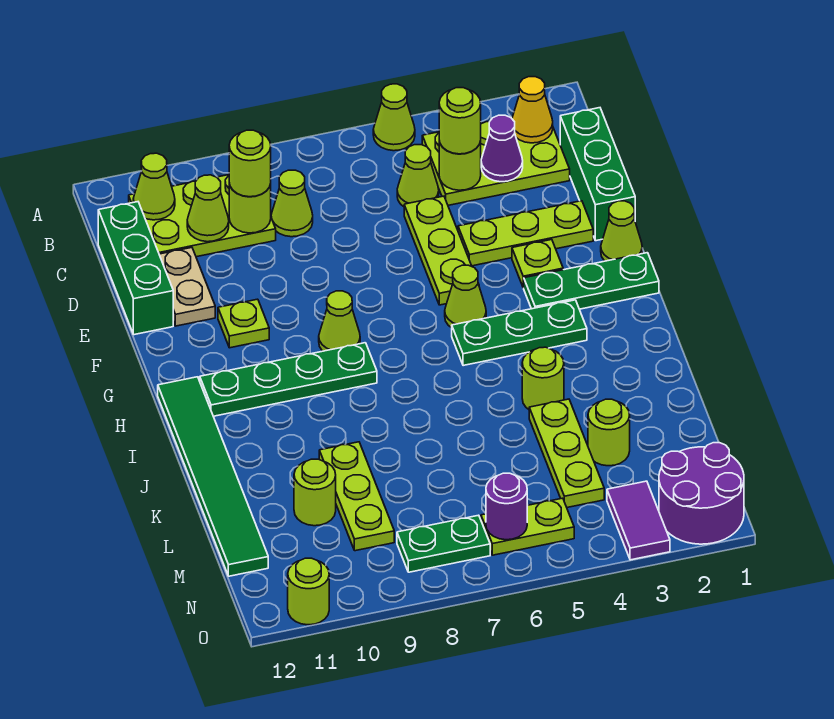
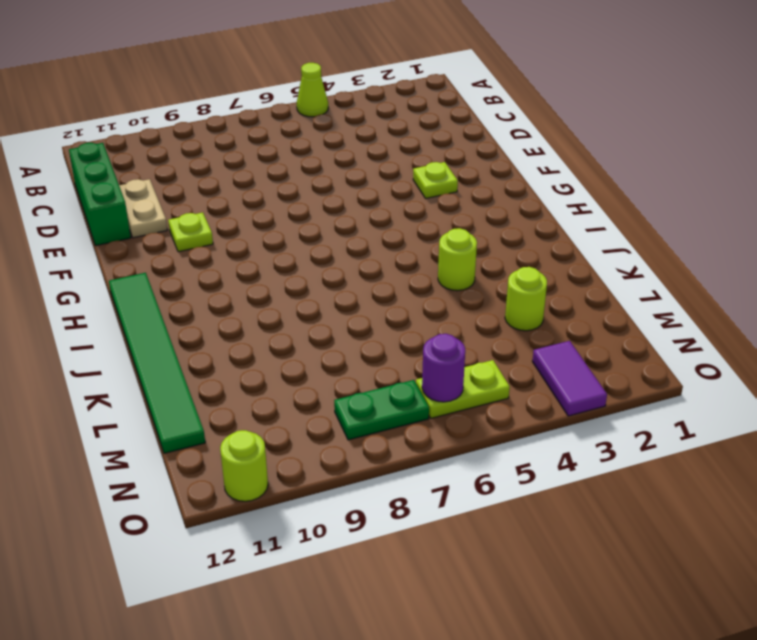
none -> lime plate B2:C4 level 1
none -> lime plate B9:C11 level 1
none -> green brick C1:E1 level 1
none -> lime cone C5 level 1

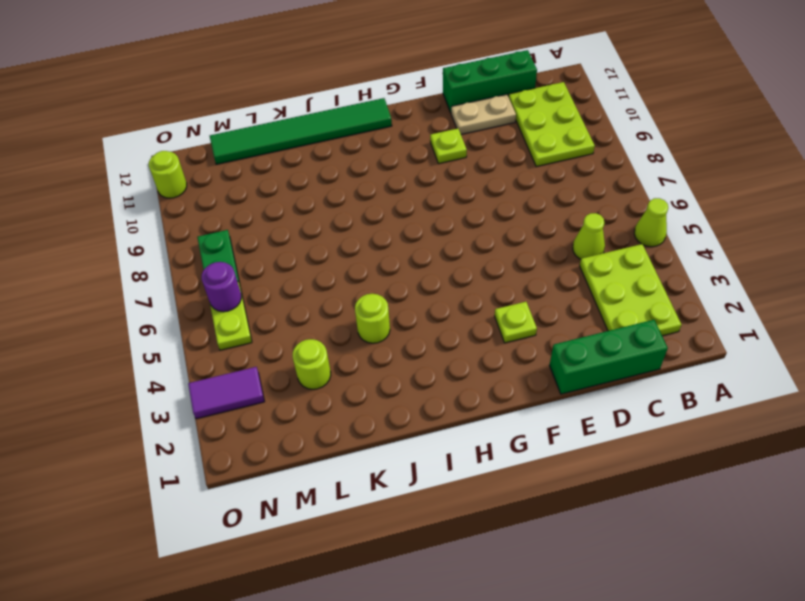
none -> lime cone C8 level 1
none -> lime plate D5:F5 level 1
none -> lime plate E2:E4 level 1
none -> lime cone F1 level 1

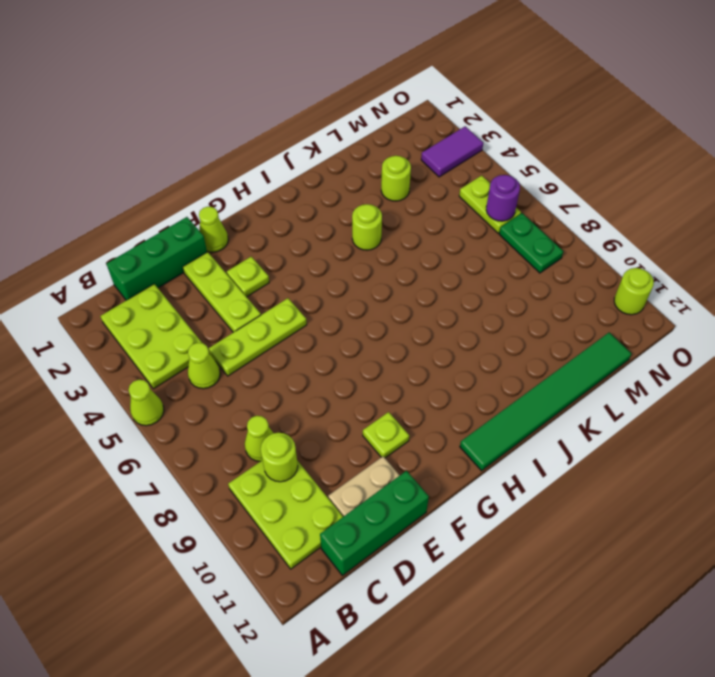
none -> green plate G1:G3 level 1
none -> lime cone G5 level 1
none -> lime cone G8 level 1
none -> green plate H3:H5 level 1

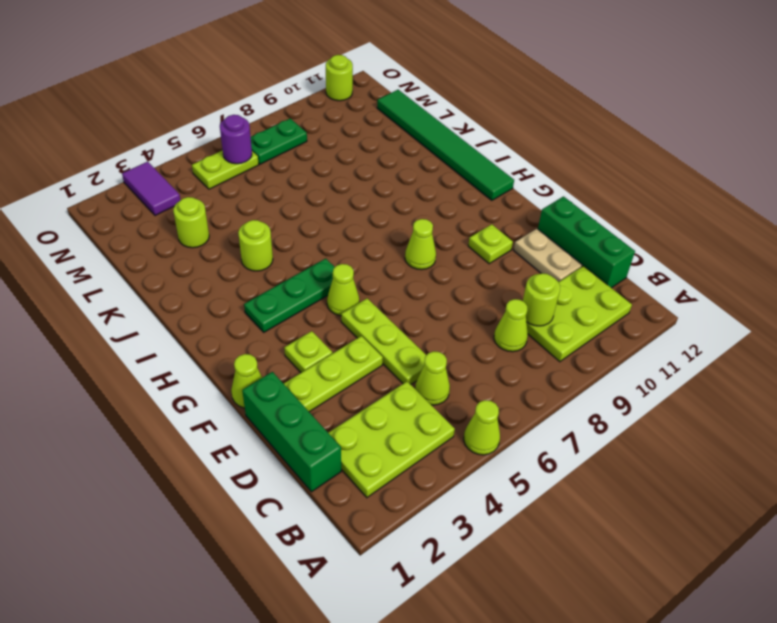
none -> green plate G1:G3 level 1
none -> green plate H8:H11 level 1
none -> lime plate K4:M4 level 1
none -> lime plate K9:M9 level 1

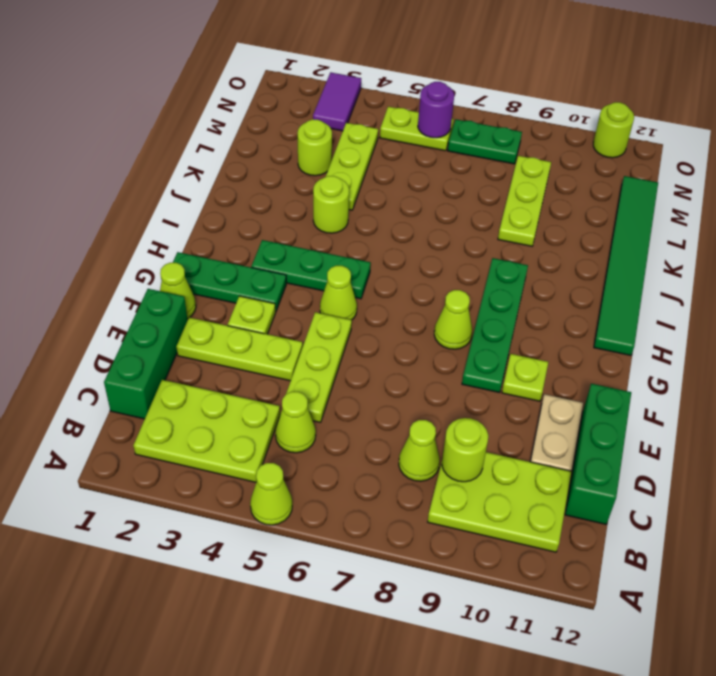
green plate F9:I9 level 1 -> green plate H8:H11 level 1
none -> lime round brick L10 level 1
none -> purple round brick N1:O2 level 1
none -> yellow cone B2 level 2
none -> lime cone B11 level 2

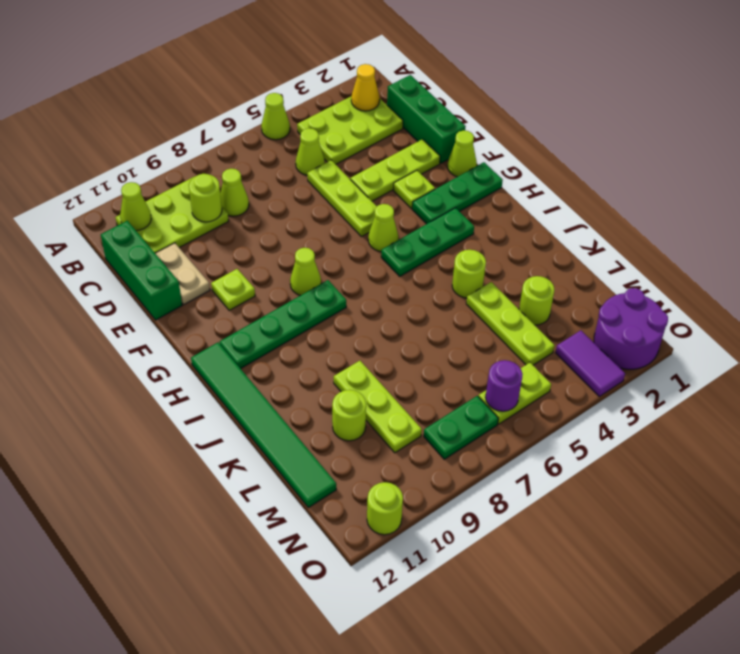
none -> purple cone C3 level 2
none -> lime round brick C4 level 2
none -> lime cone C10 level 2
none -> lime round brick C4 level 3

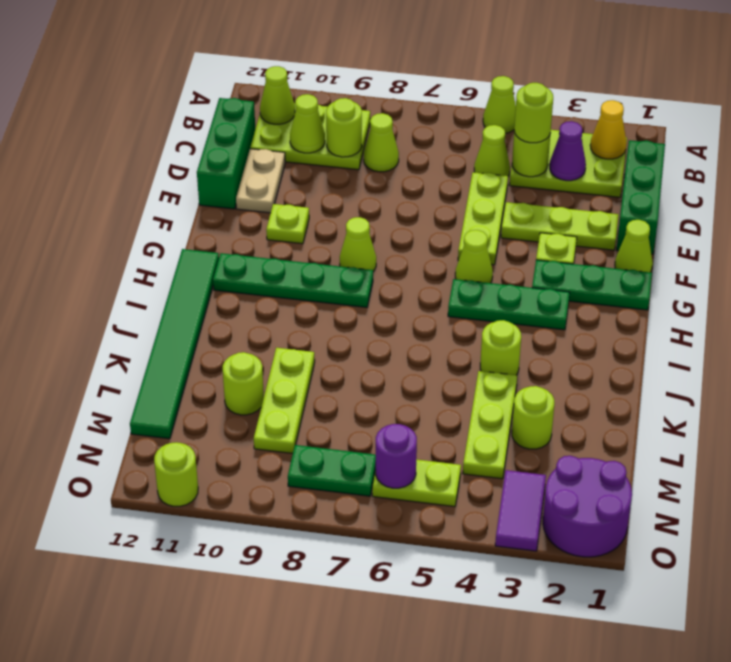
none -> lime round brick C9 level 3

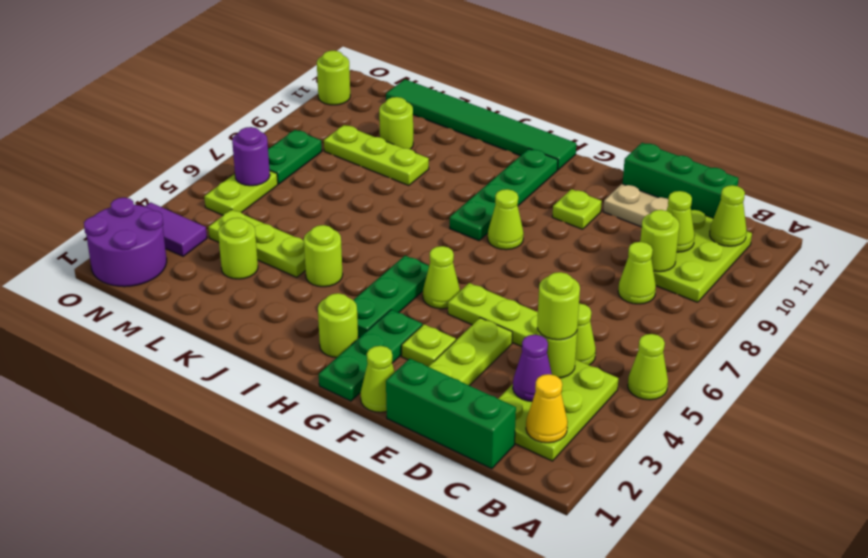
lime round brick H2 level 1 -> lime round brick C9 level 3

